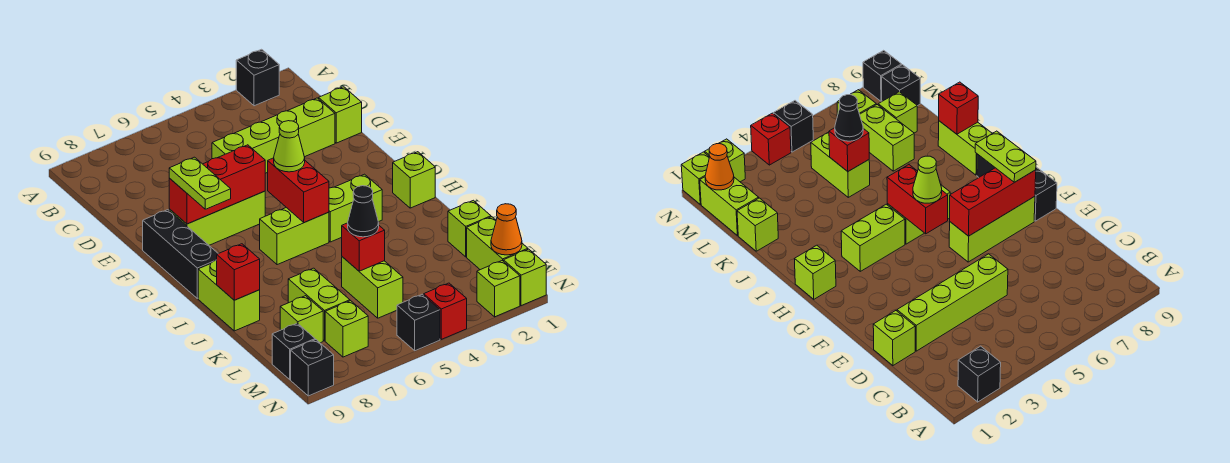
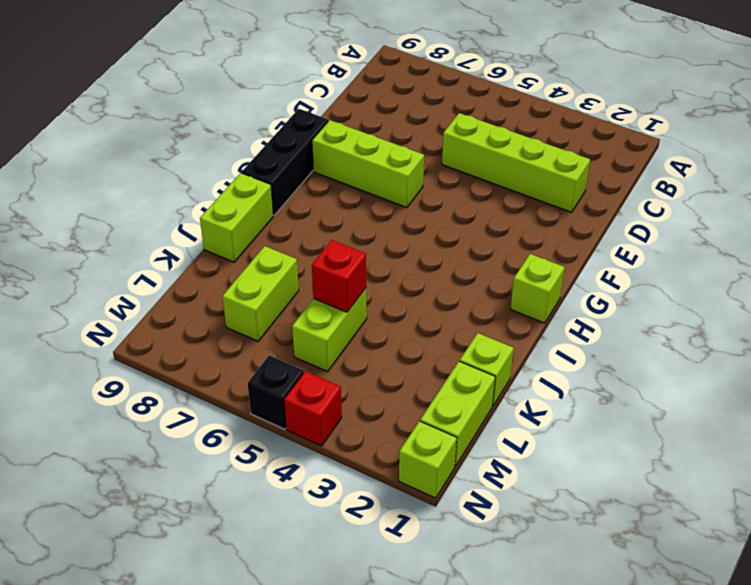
none -> black brick A2 level 1
none -> lime brick D1 level 1
none -> lime brick H3:H4 level 1

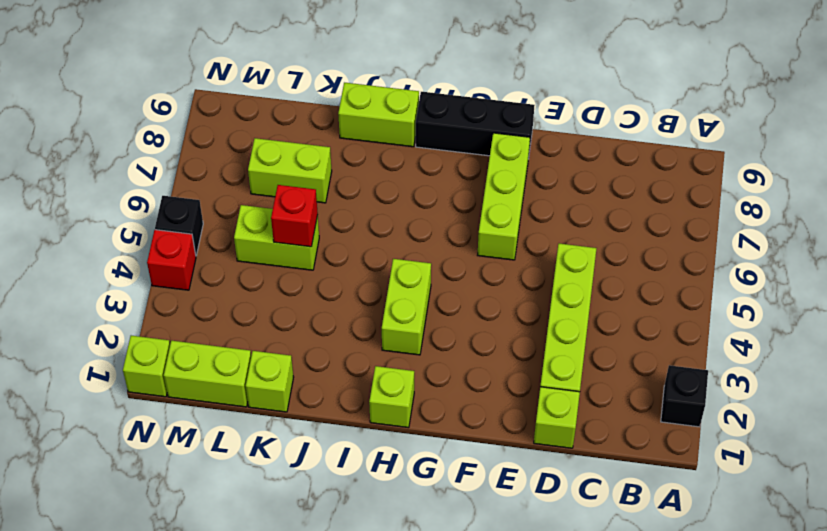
none -> lime brick H5:H6 level 1
none -> lime brick L8 level 1
none -> lime brick M7 level 1

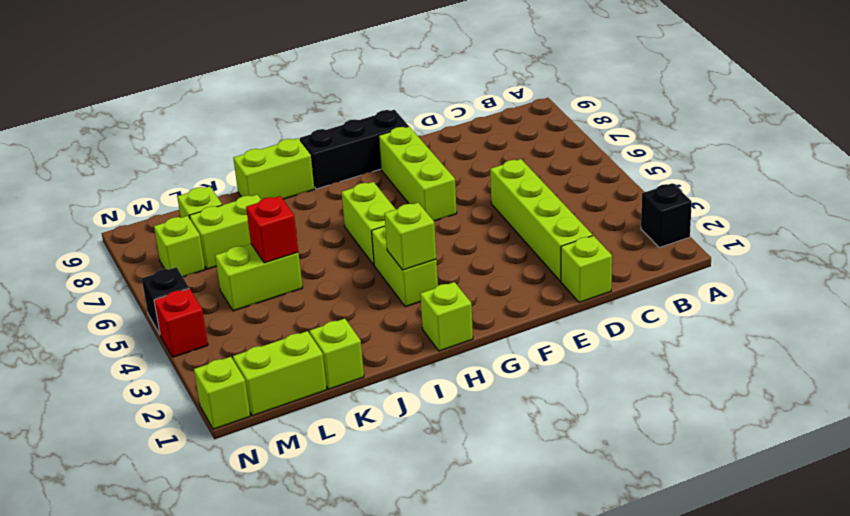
lime brick H3 level 2 -> lime brick N2 level 1
none -> black brick M9 level 1
none -> black brick N9 level 1
none -> red brick F6:F8 level 2

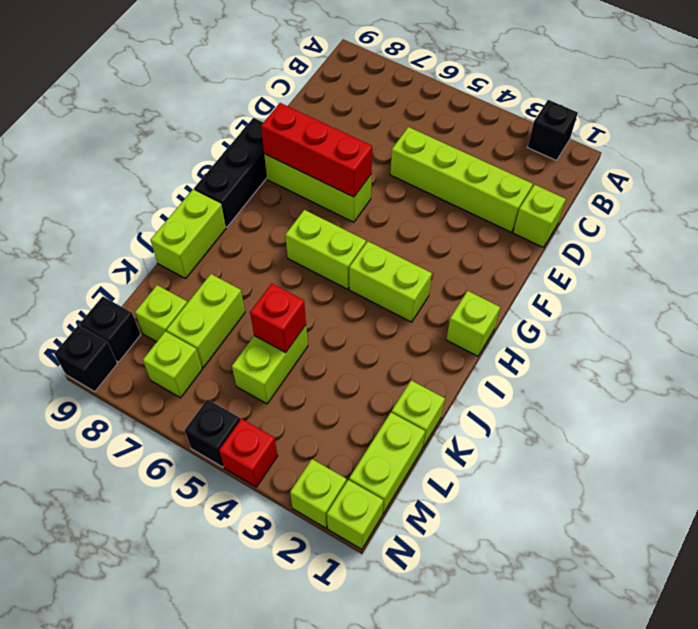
none -> red brick G5:H5 level 2
none -> red brick J9 level 2
none -> orange cone M1 level 2

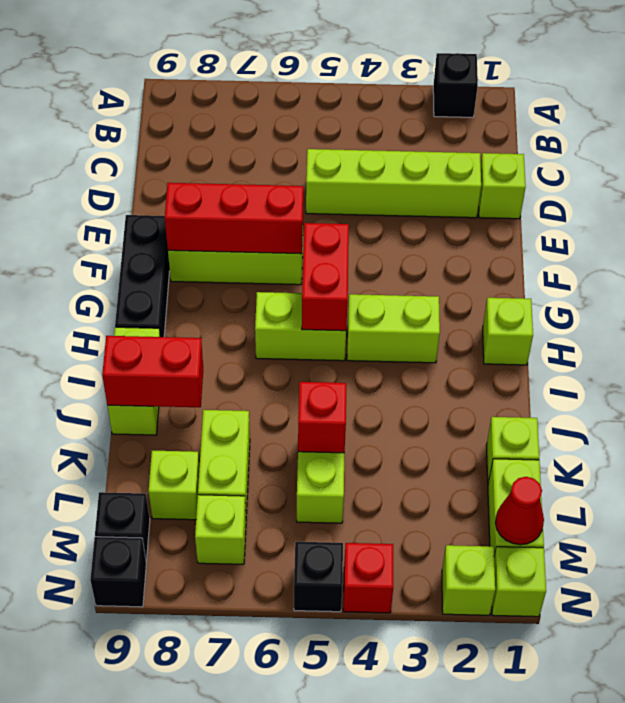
red brick J8:J9 level 2 -> red brick J9 level 2
red cone M1 level 2 -> orange cone M1 level 2
none -> lime plate F8:G8 level 3
none -> lime cone G5 level 3
none -> black cone K5 level 3

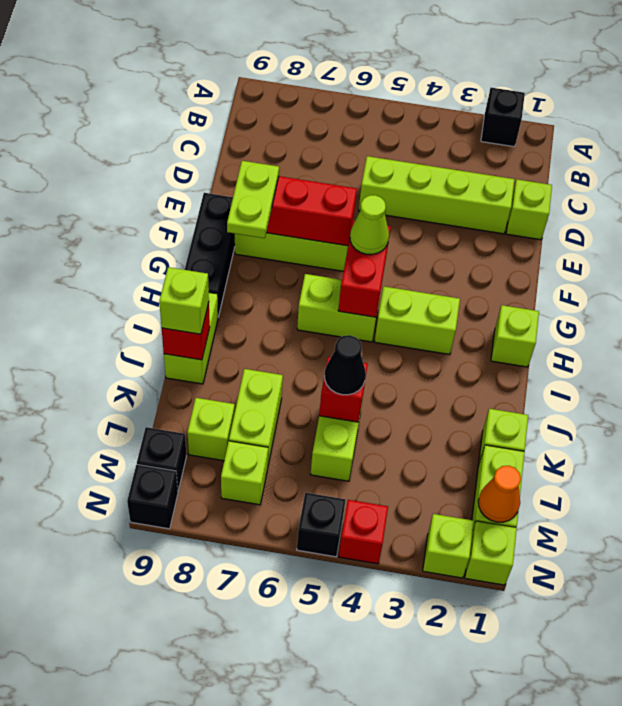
lime brick J9 level 3 -> none

